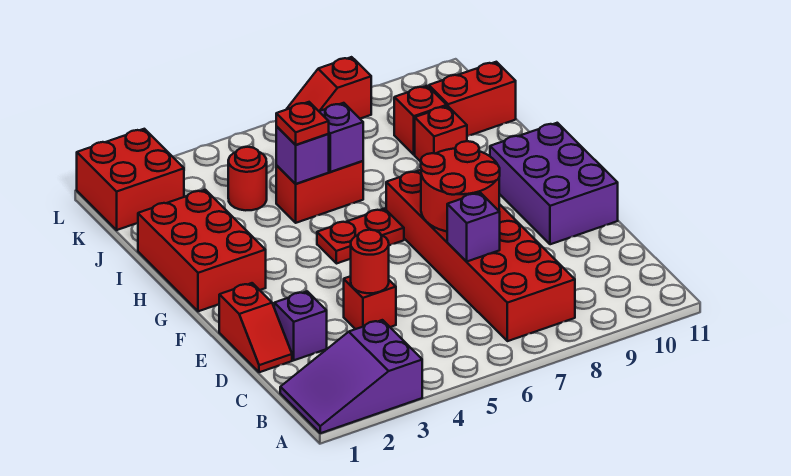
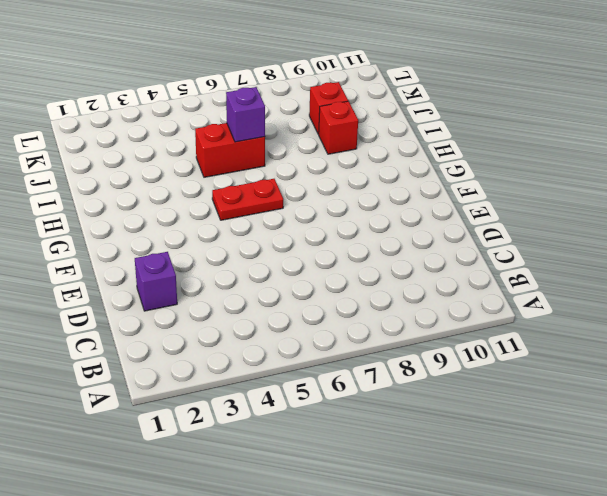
none -> purple slope A1:B3 level 1 top 3
none -> red brick B7:G8 level 1
none -> red slope D1:E1 level 1 top E

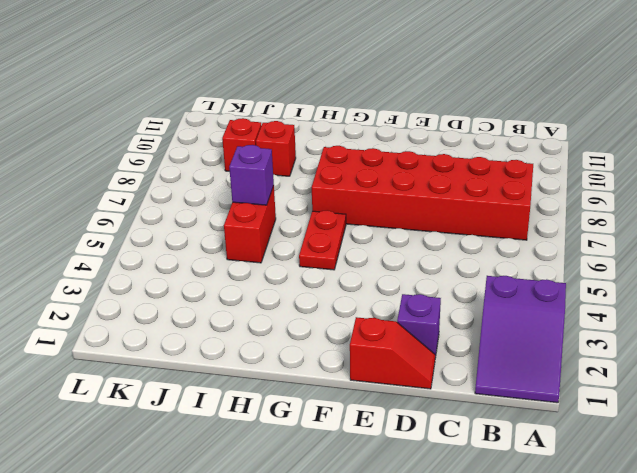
none -> red brick D4 level 1
none -> purple brick E10:G11 level 1
none -> red brick G1:I2 level 1

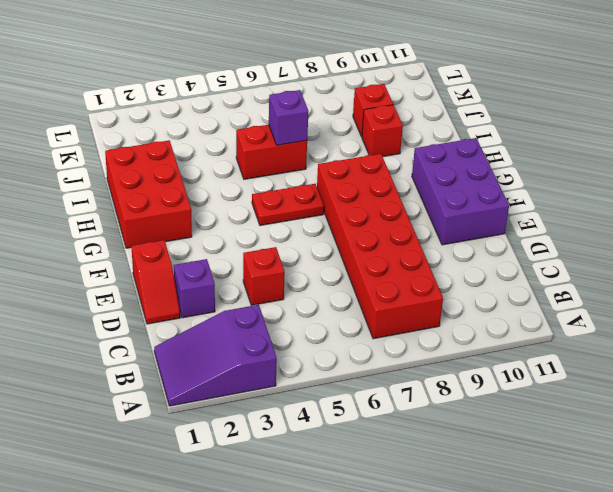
none -> red round brick J4 level 1
none -> red brick J10:J11 level 1
none -> red brick K1:L2 level 1

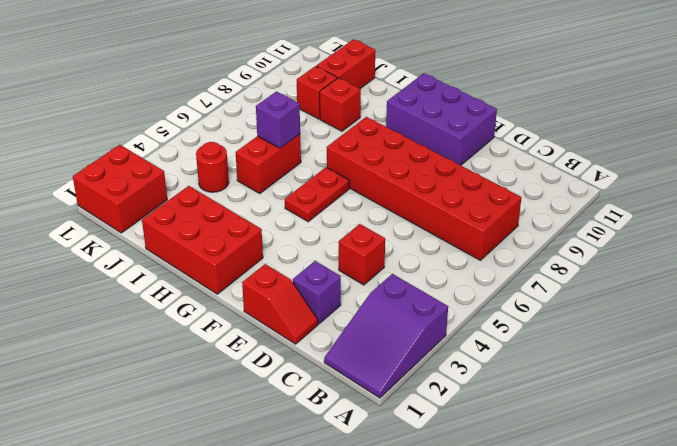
none -> red slope L7:L8 level 1 top 8
none -> red round brick D4 level 2
none -> purple brick D7 level 2

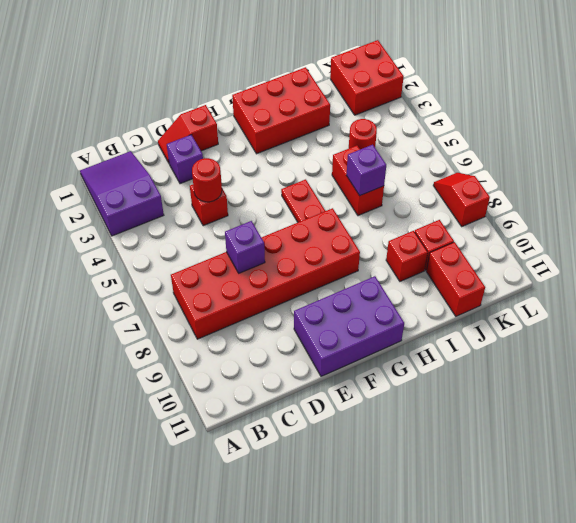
none -> red round brick E7:F8 level 2
none -> purple brick I5 level 2
none -> red plate I5 level 3

